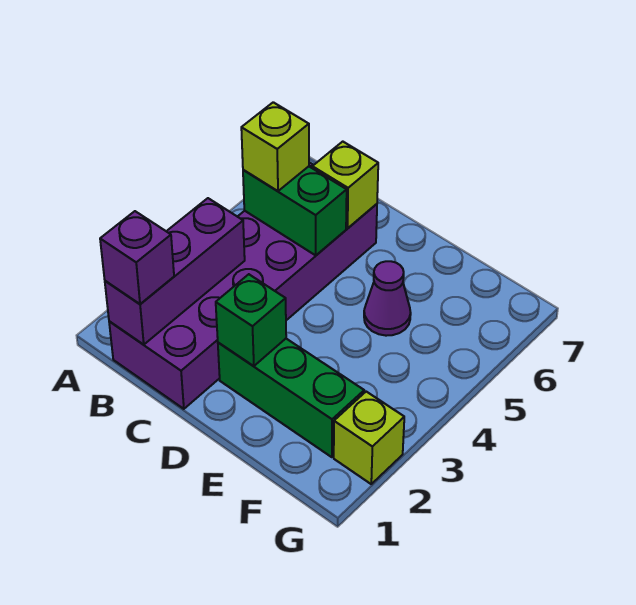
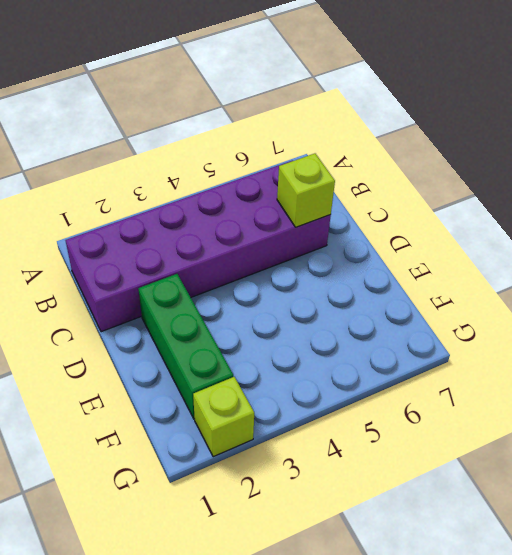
none -> purple cone E5 level 1
none -> purple brick B1:B3 level 2

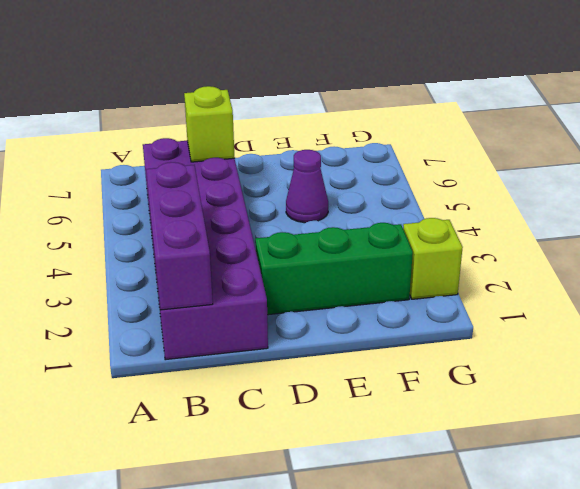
none -> green brick B5:C5 level 2
none -> green brick D2 level 2

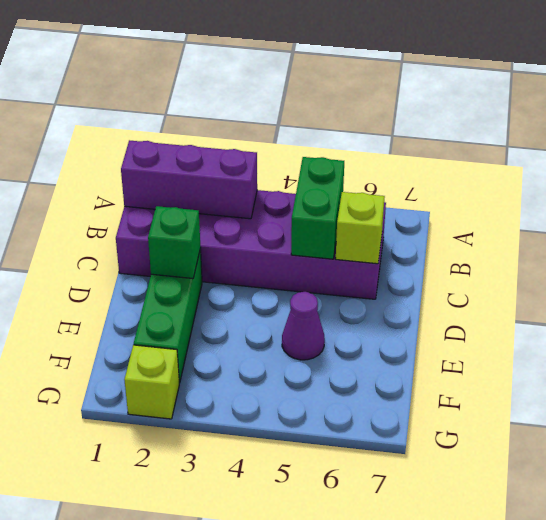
none -> purple brick B1 level 3
none -> lime brick B5 level 3

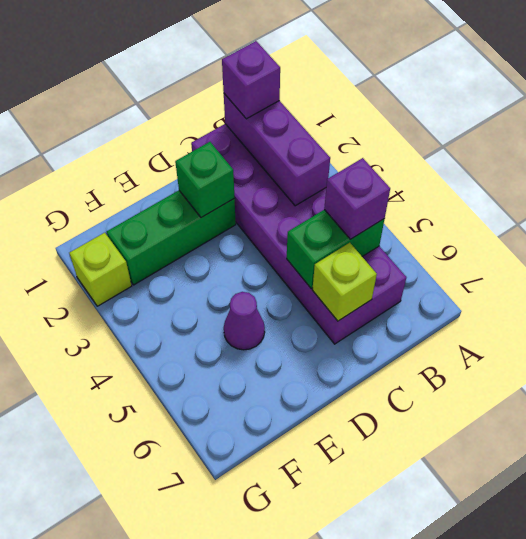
purple brick B5 level 3 -> lime brick B5 level 3

